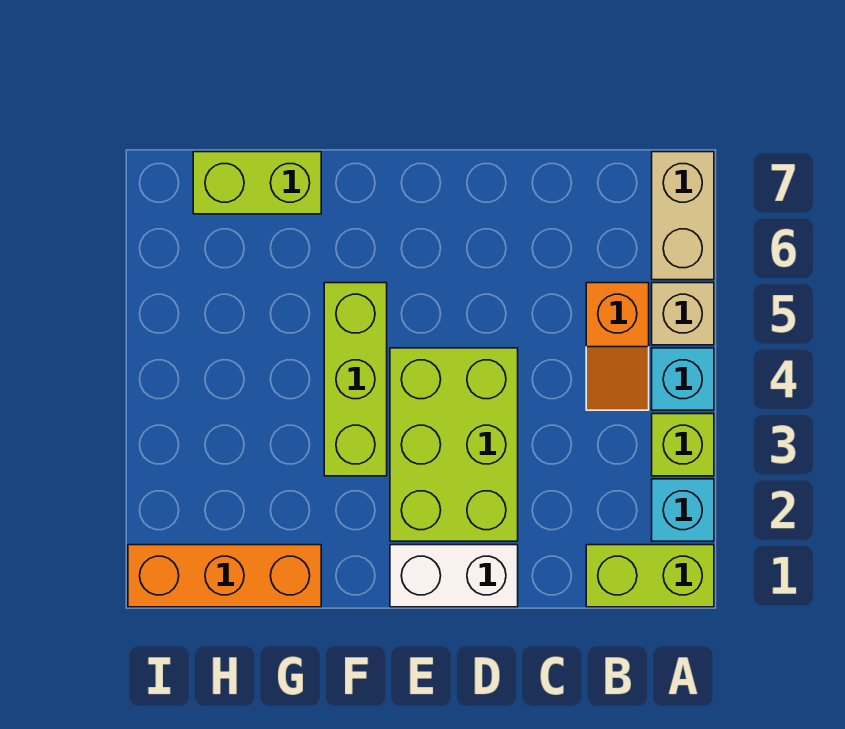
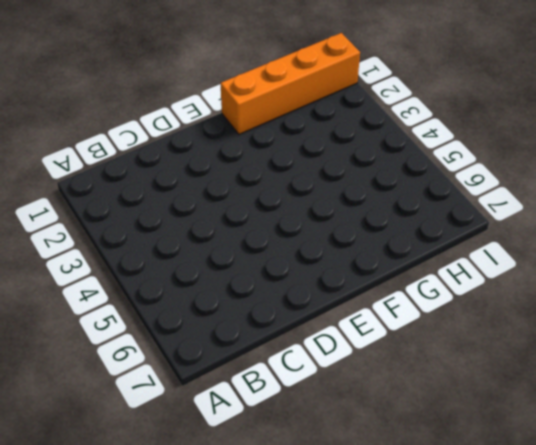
orange brick F1:I1 level 1 -> orange brick G1:I1 level 1
none -> lime brick A1:B1 level 1
none -> cyan brick A2 level 1
none -> lime brick A3 level 1

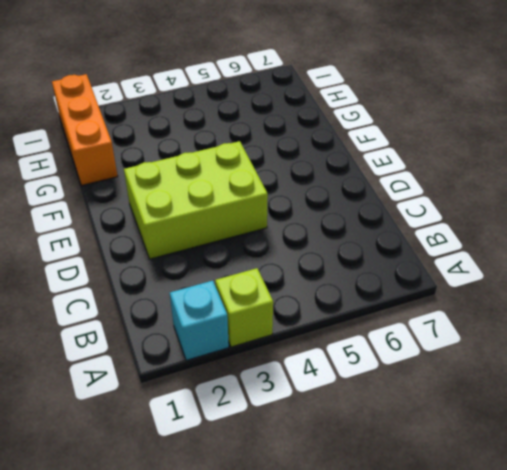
none -> lime brick A1:B1 level 1
none -> cyan brick A4 level 1
none -> tan brick A5 level 1

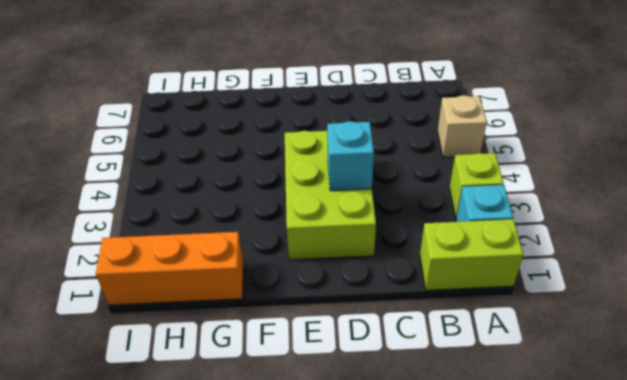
cyan brick D3 level 2 -> cyan brick A4 level 1
none -> tan brick A6:A7 level 1
none -> orange slope B4:B5 level 1 top 5
none -> white brick D1:E1 level 1

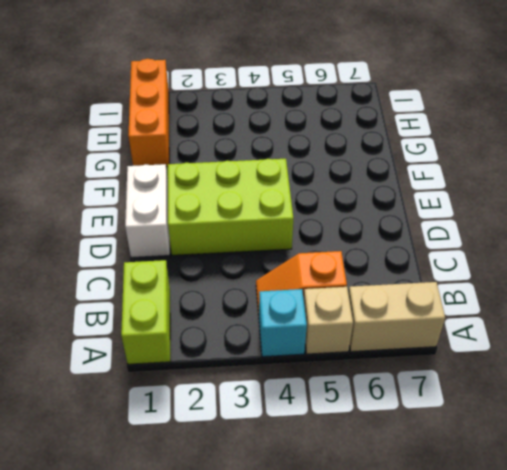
none -> cyan brick A2 level 1
none -> lime brick A3 level 1
none -> lime brick F3:F5 level 1

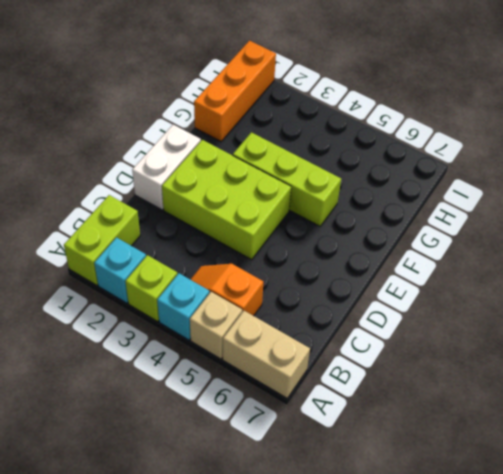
none -> lime brick G7:H7 level 1

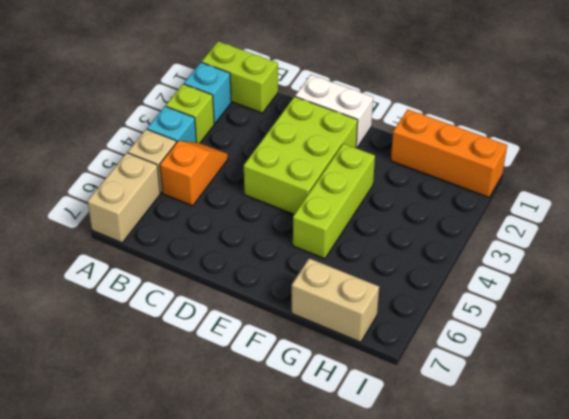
tan brick G7:H7 level 1 -> lime brick G7:H7 level 1

